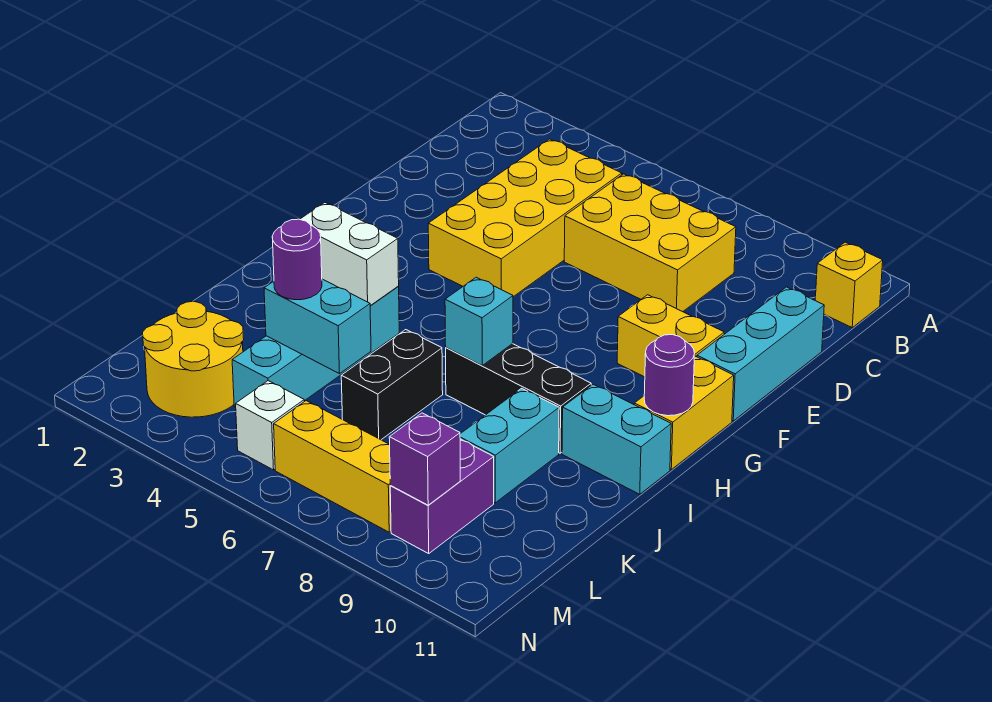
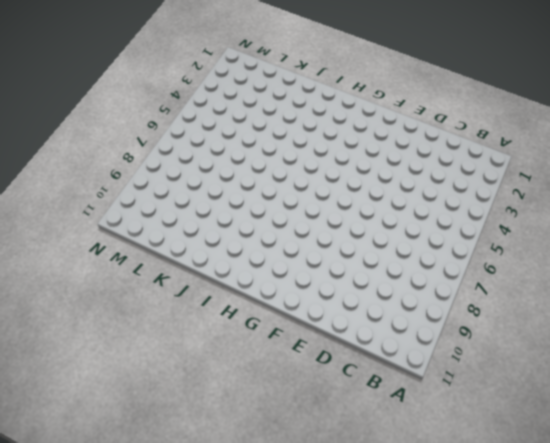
none -> yellow brick B11 level 1
none -> yellow brick C4:F5 level 1
none -> yellow brick C6:D8 level 1

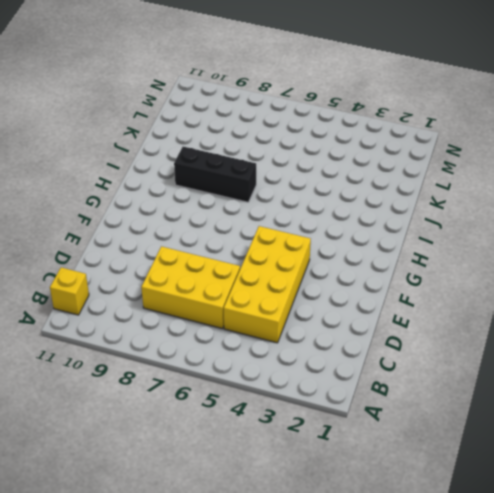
none -> cyan brick D11:F11 level 1
none -> yellow brick F9:F10 level 1
none -> yellow brick G11:H11 level 1

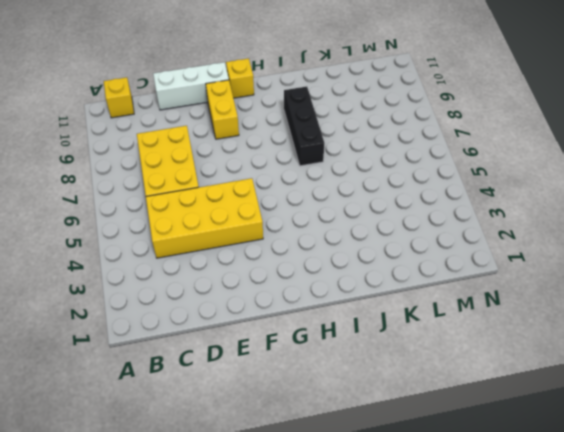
white brick D11:F11 level 1 -> cyan brick D11:F11 level 1
yellow brick G11 level 1 -> yellow brick G11:H11 level 1
none -> cyan brick I4:L4 level 1
none -> cyan brick I10:I11 level 1
none -> black brick J6:K6 level 1

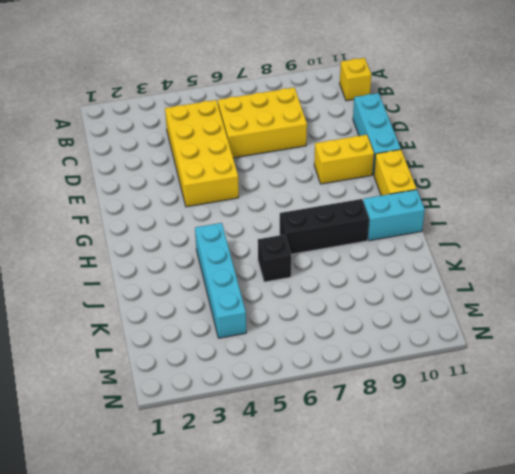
black brick J6 level 1 -> black brick J6:K6 level 1
none -> cyan brick J9:K9 level 1
none -> yellow round brick L2:M3 level 1
none -> purple brick L9:M9 level 1

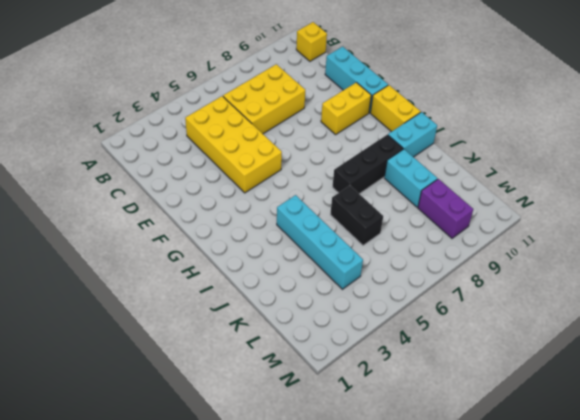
none -> yellow round brick L2:M3 level 1
none -> white brick M5 level 1
none -> yellow brick M6:M8 level 1

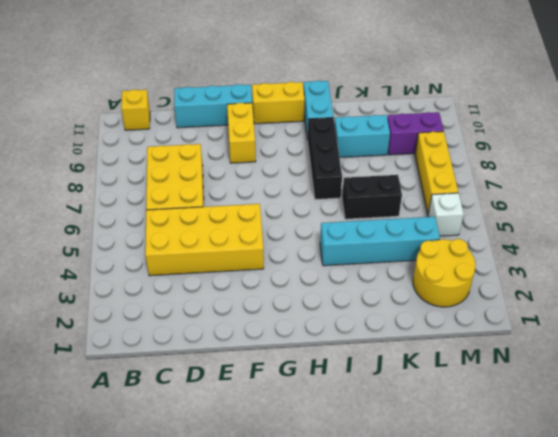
none -> purple round brick H11 level 2
none -> white brick I3:I4 level 2
none -> cyan brick I7 level 2

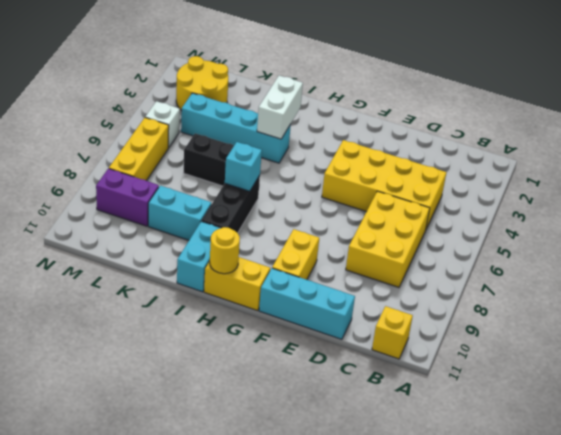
yellow round brick H11 level 2 -> purple round brick H11 level 2
none -> cyan brick K4:K5 level 2
none -> purple brick M9 level 2
none -> purple round brick K4 level 3

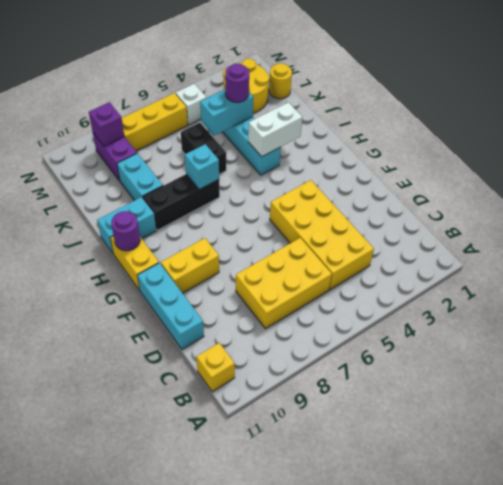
yellow round brick L1 level 1 -> none

